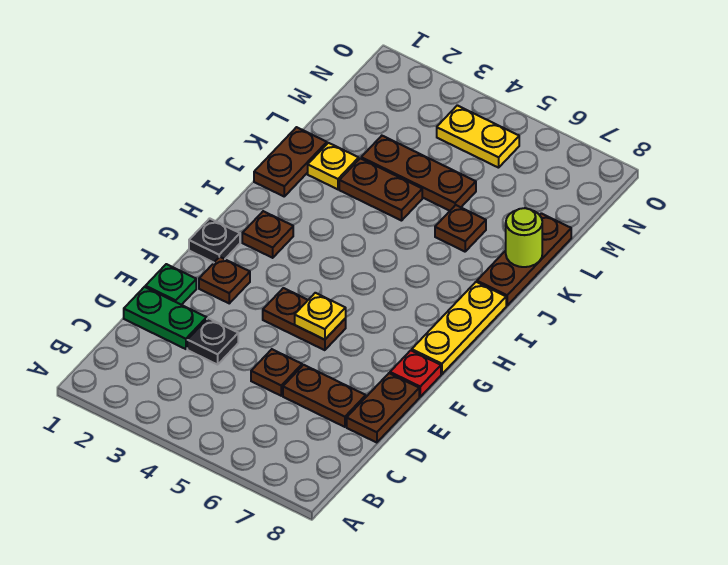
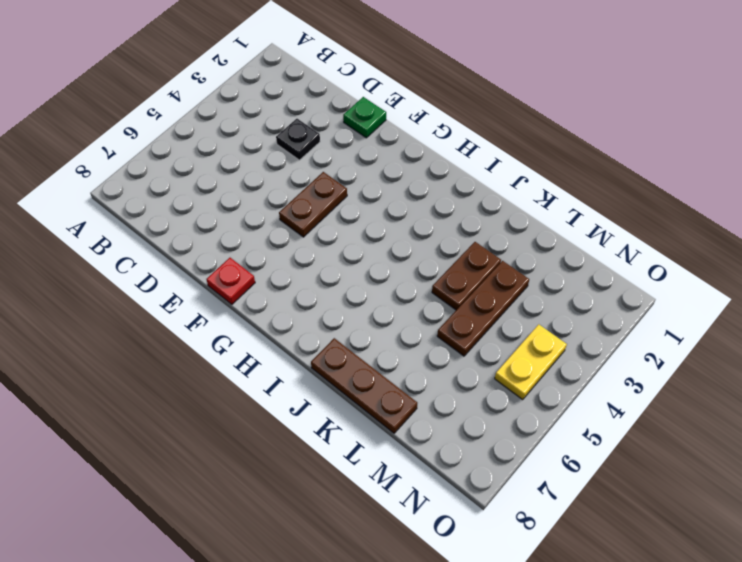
none -> green plate D1:D2 level 1
none -> brown plate D5 level 1
none -> brown plate D6:D7 level 1

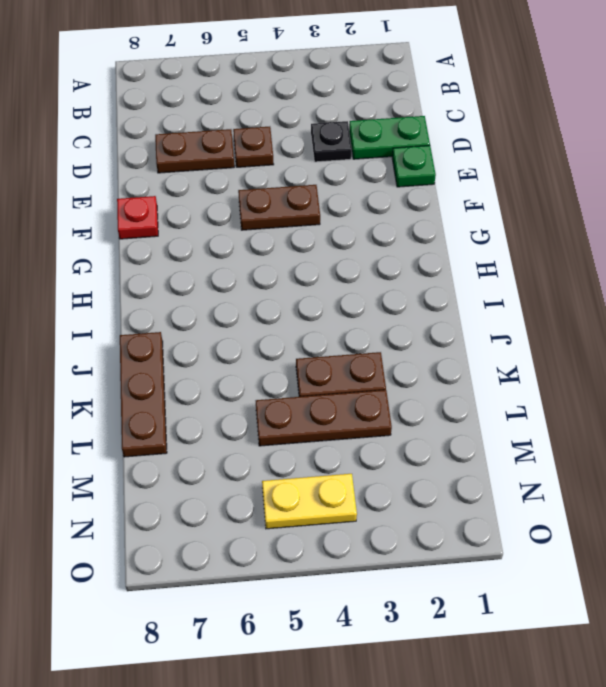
none -> brown plate D8:E8 level 1
none -> brown plate F2 level 1
none -> black plate G1 level 1

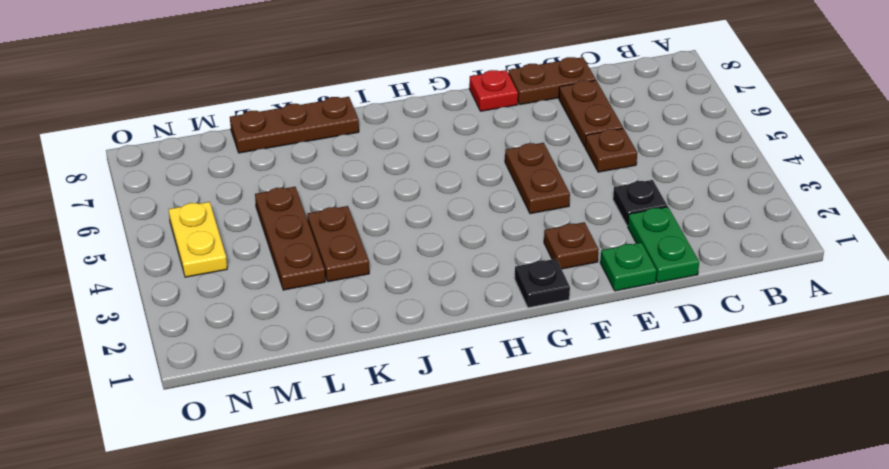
none -> yellow plate G8:I8 level 1
none -> brown plate H2 level 1
none -> brown plate J1:K1 level 1

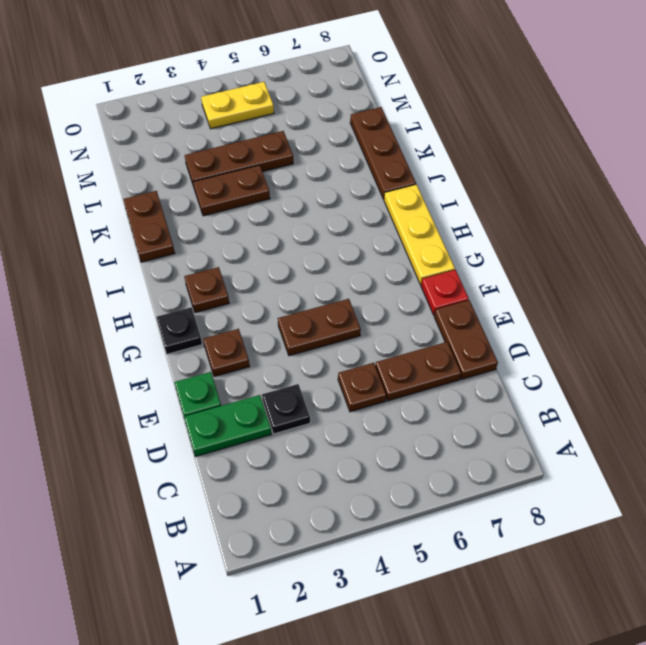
none -> yellow plate K2 level 1
none -> brown plate K6 level 1
none -> yellow plate F5 level 2

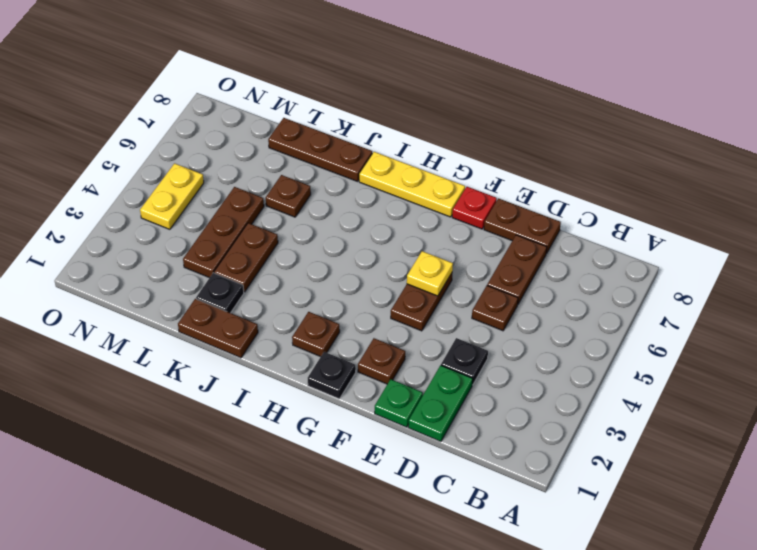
black plate K2 level 1 -> yellow plate K2 level 1
none -> lime round brick K8 level 2

